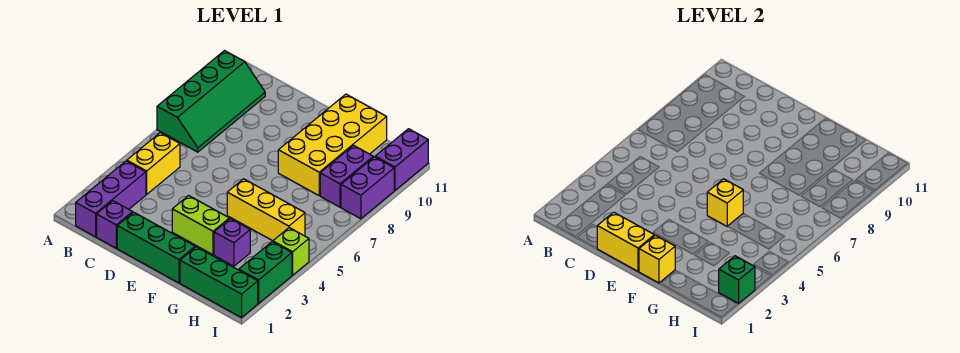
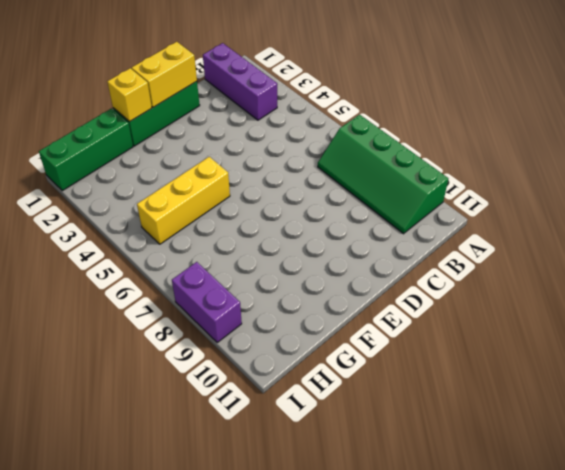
none -> yellow brick B4:B5 level 1
none -> purple brick C1 level 1
none -> lime brick E3:F3 level 1

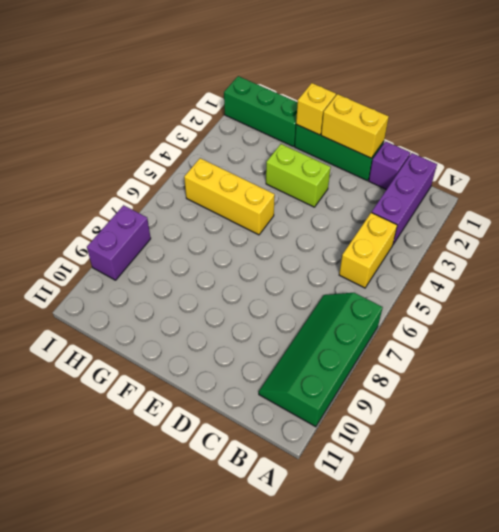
none -> yellow brick F8:G11 level 1
none -> purple brick G3 level 1
none -> purple brick H8:H9 level 1

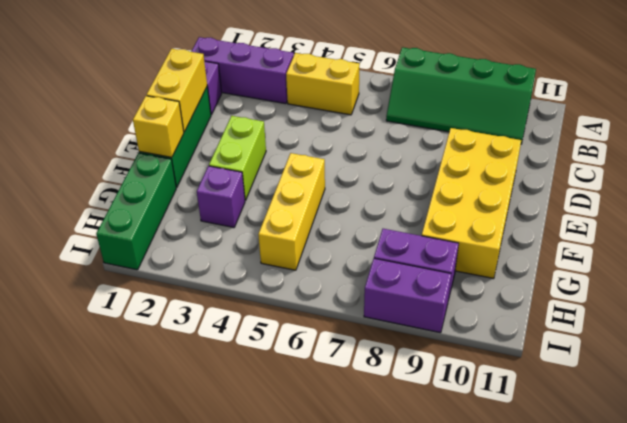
yellow brick D9:G10 level 1 -> yellow brick F8:G11 level 1
none -> green brick I2:I3 level 1
none -> lime brick I4 level 1
none -> purple brick I10:I11 level 1

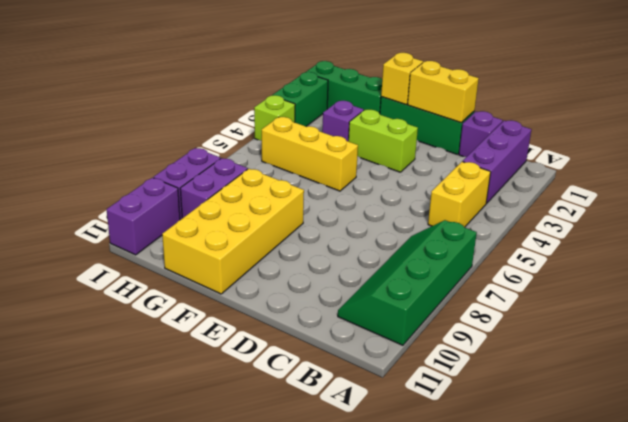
none -> yellow brick F5 level 2
none -> green brick I2 level 2

